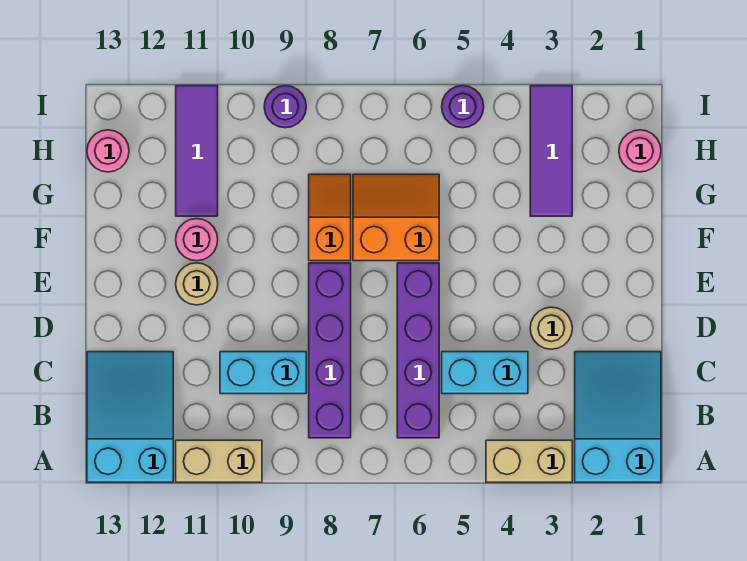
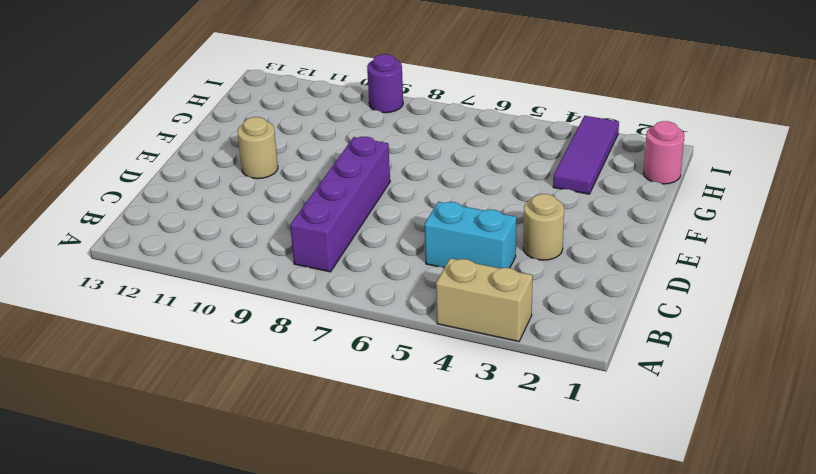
none -> cyan slope A1:C2 level 1 top A
none -> tan brick A10:A11 level 1
none -> cyan slope A12:C13 level 1 top A

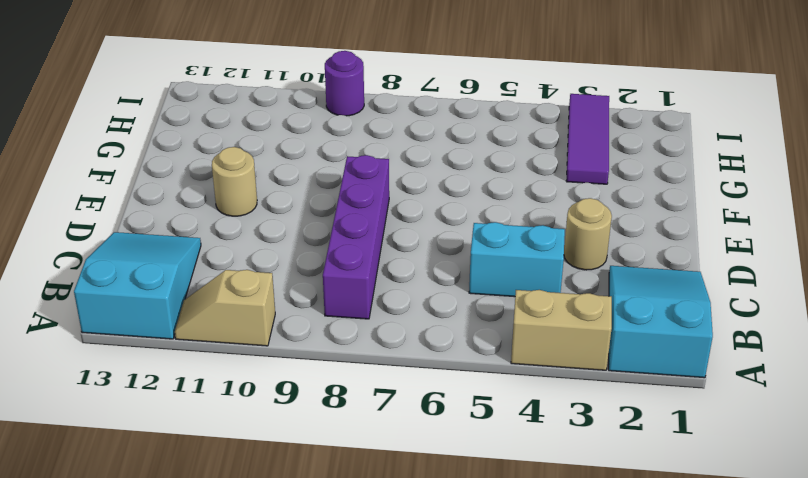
tan slope A10:A11 level 1 top 10 -> tan brick A10:A11 level 1
none -> purple brick B6:E6 level 1
none -> cyan brick C9:C10 level 1
none -> orange slope F6:G7 level 1 top F

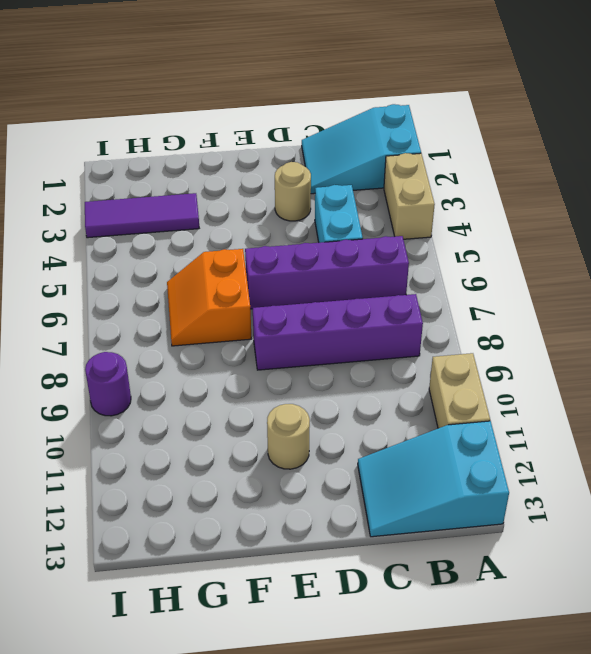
none -> cyan brick C9:C10 level 1
none -> orange slope F8:G8 level 1 top F
none -> pink round brick F11 level 1

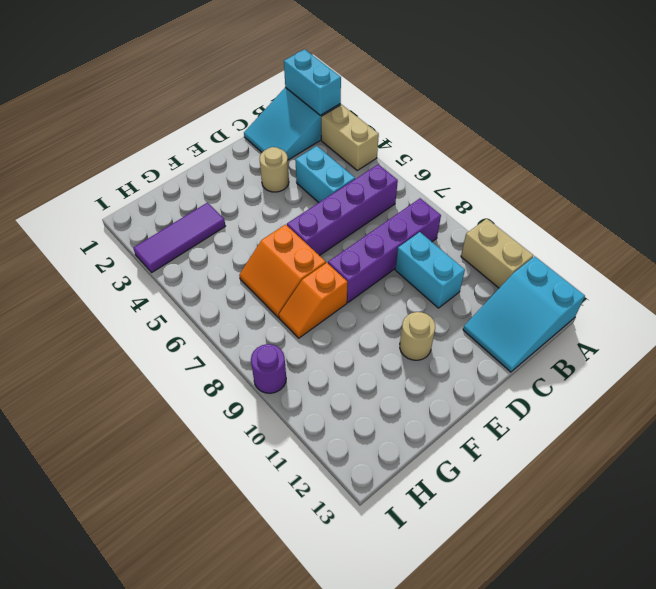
cyan brick A1:A2 level 2 -> none
none -> pink round brick F11 level 1
none -> purple tile G11:I11 level 1
none -> pink round brick H1 level 1

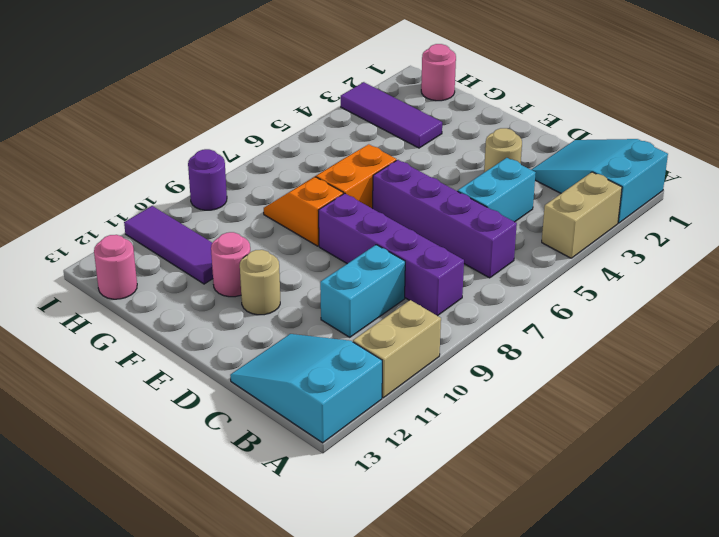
none -> purple round brick I5 level 1

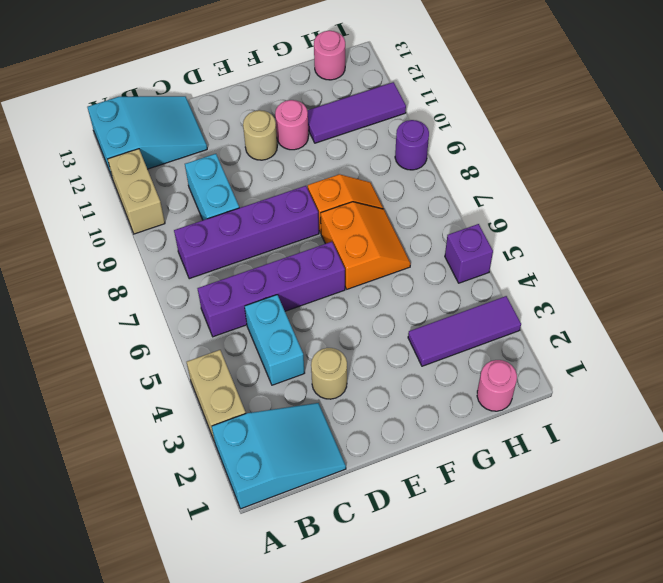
purple brick I5 level 1 -> purple round brick I5 level 1

